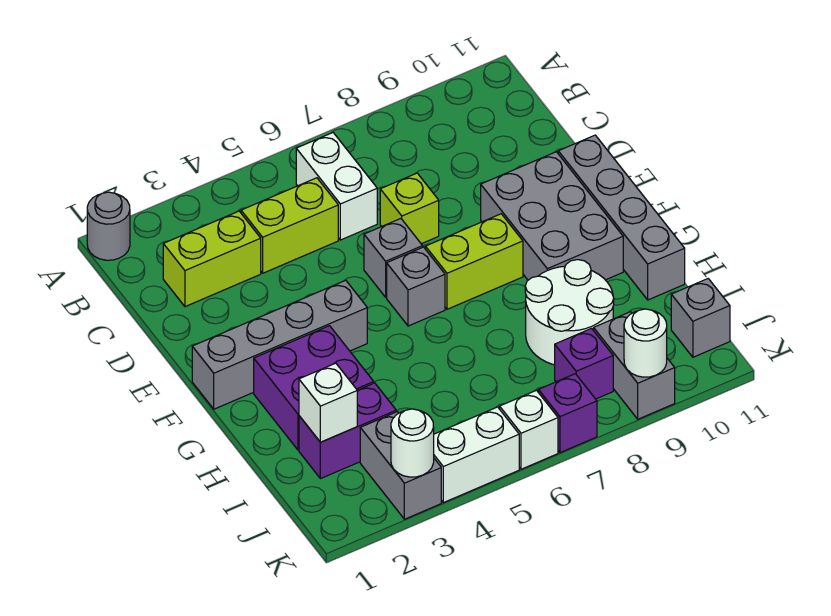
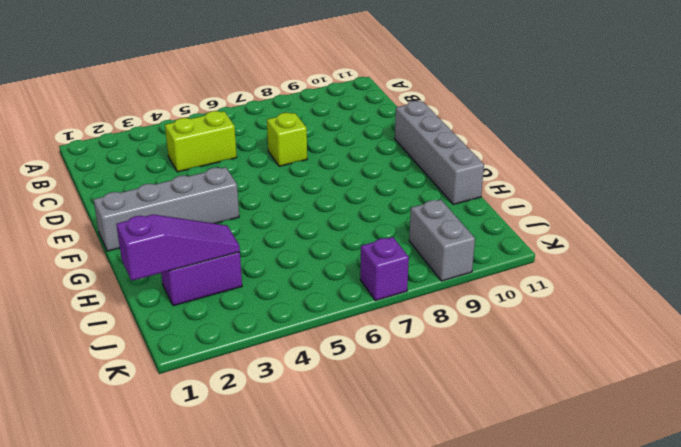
purple slope I1:I3 level 2 top 1 -> white brick I2 level 2
none -> grey round brick A1 level 1
none -> white brick B6:C6 level 1
none -> lime brick C2:C3 level 1

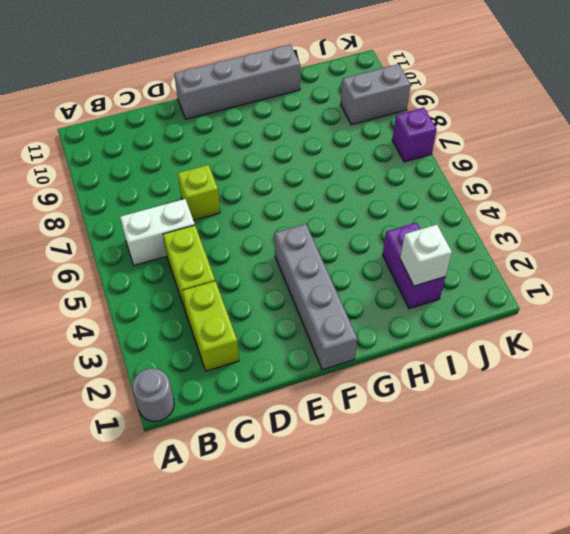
none -> grey brick E6 level 1
none -> grey brick E9:G10 level 1
none -> grey brick F6 level 1

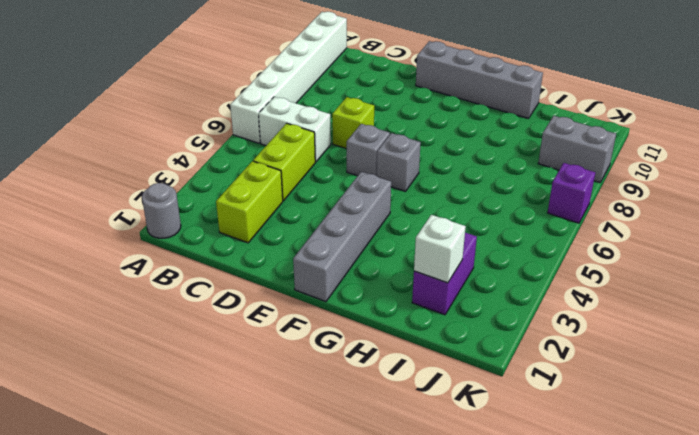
white brick A6:A11 level 1 -> none
none -> grey brick E9:G10 level 1
none -> lime brick F7:F8 level 1
none -> purple brick G2:H3 level 1

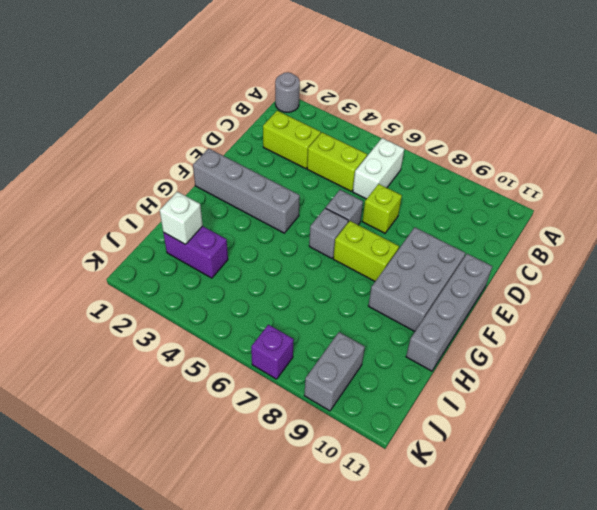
none -> purple brick G2:H3 level 1
none -> white round brick H8:I9 level 1
none -> grey brick J3:K3 level 1

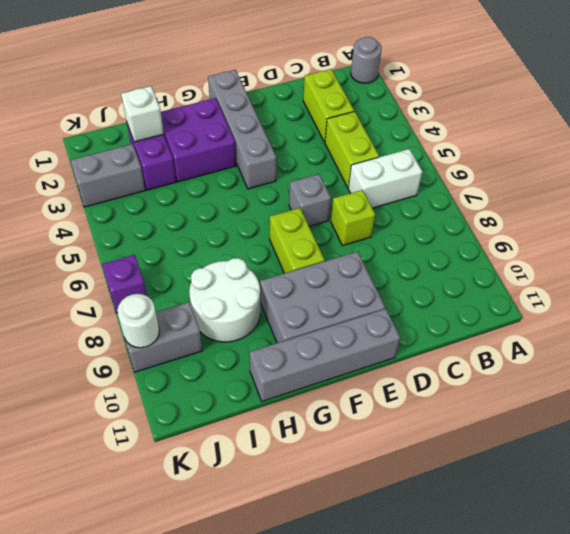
none -> grey brick F6 level 1
none -> purple brick J8 level 1
none -> grey brick J11 level 1

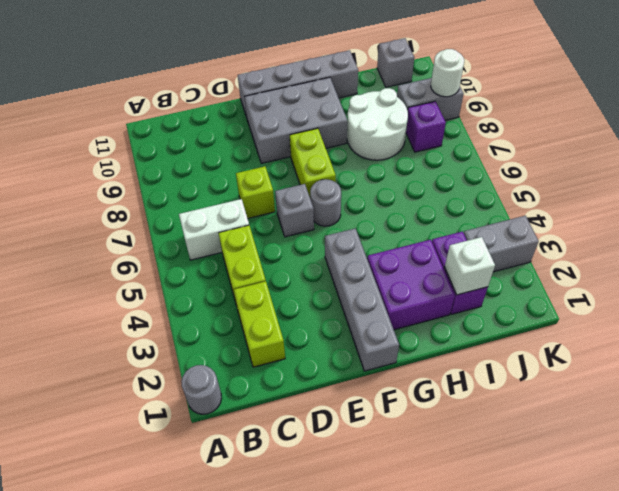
grey round brick F6 level 1 -> grey brick F6 level 1
none -> white brick K4:K5 level 1
none -> white brick K6 level 1
none -> purple brick K7 level 1

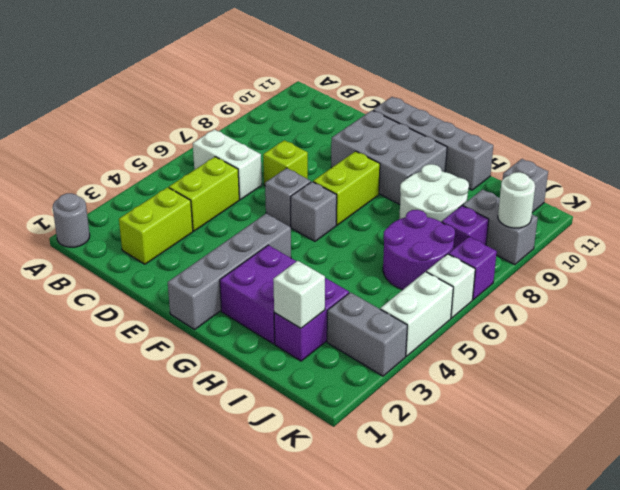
purple round brick I6:J7 level 1 -> none
none -> white round brick K3 level 2

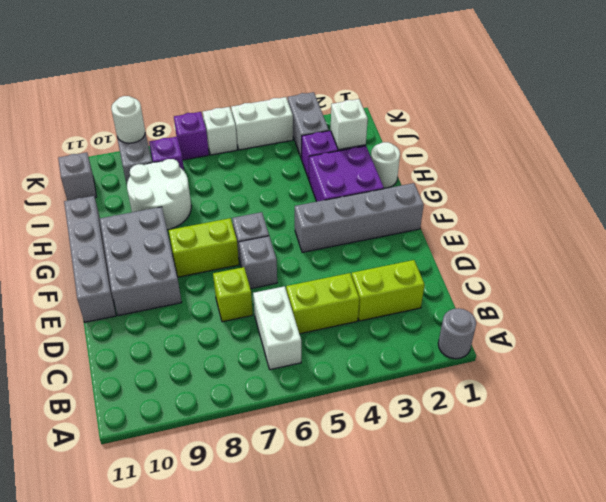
white round brick H1 level 1 -> white round brick K3 level 2

